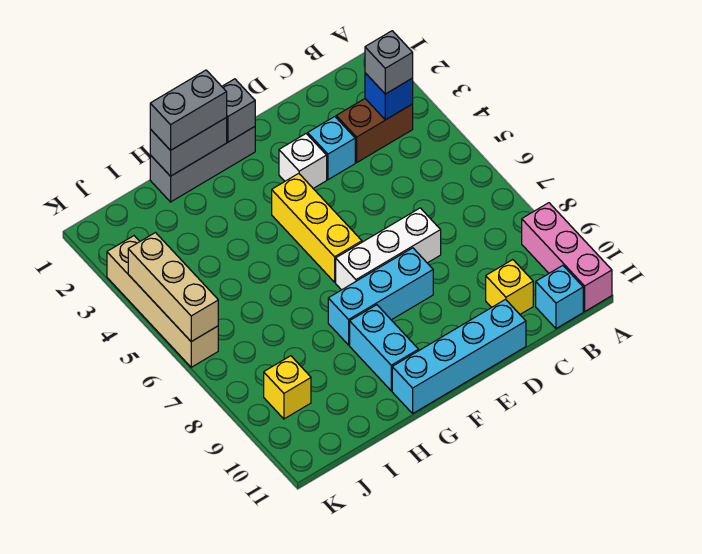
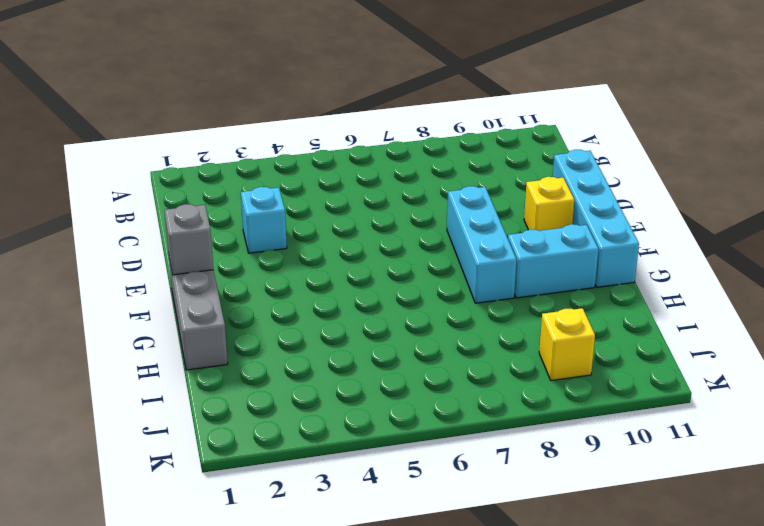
yellow brick E10 level 1 -> yellow brick C10 level 1
none -> pink brick A9:A11 level 1
none -> brown brick B3:C3 level 1
none -> cyan brick B11 level 1

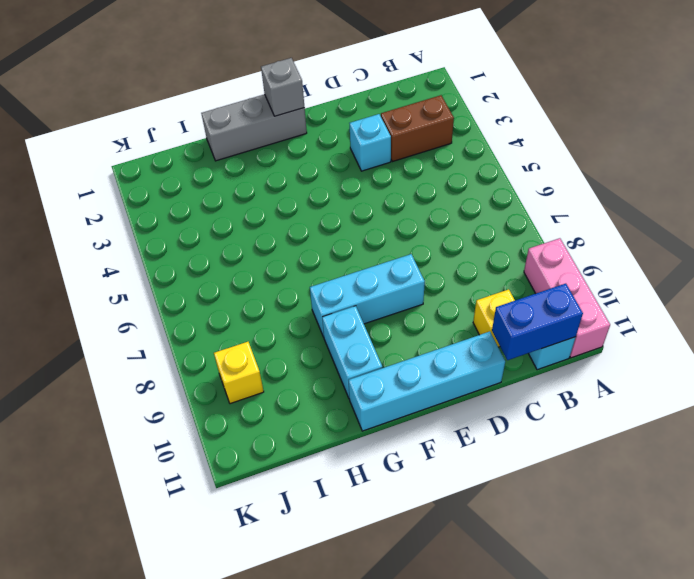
blue brick B11:C11 level 2 -> none
none -> white brick D7:F7 level 1
none -> white brick E3 level 1
none -> yellow brick F4:F6 level 1

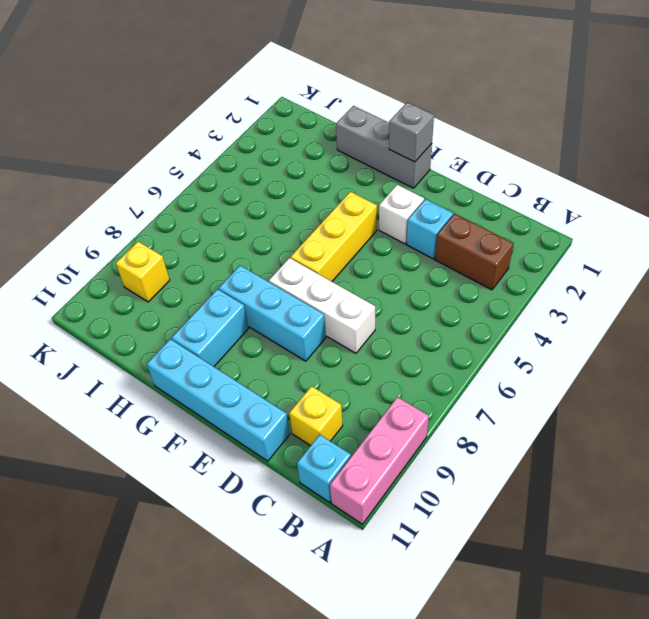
none -> tan brick K3:K6 level 1
none -> blue brick B3 level 2
none -> grey brick G1:H1 level 2

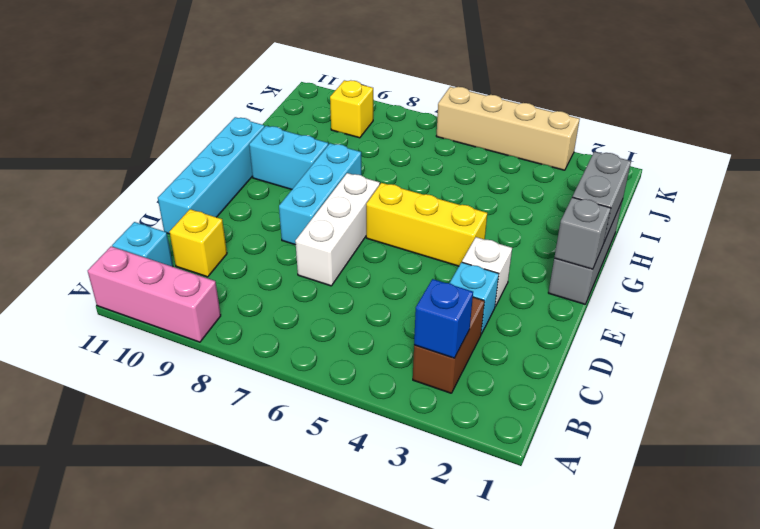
none -> tan brick K4:K6 level 2
none -> grey brick B3 level 3
none -> grey brick G1:H1 level 3

